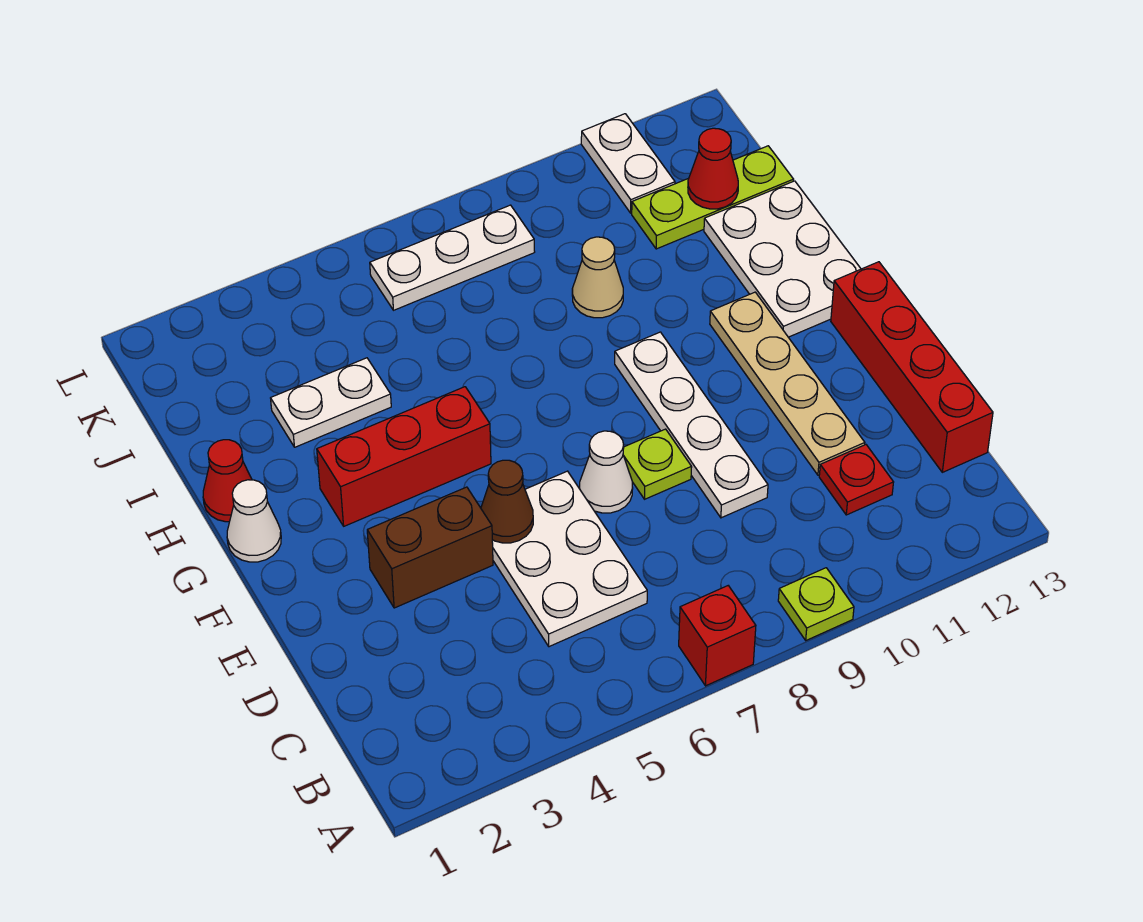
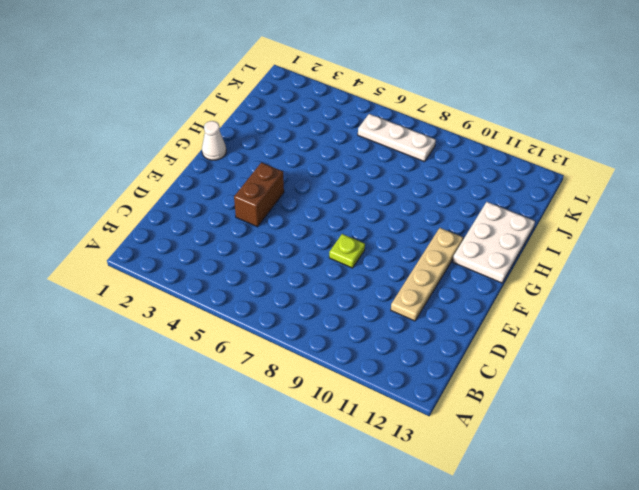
brown brick E4:F4 level 1 -> brown brick E3:E4 level 1
none -> red brick A7 level 1
none -> lime plate A9 level 1
none -> white plate C5:E6 level 1

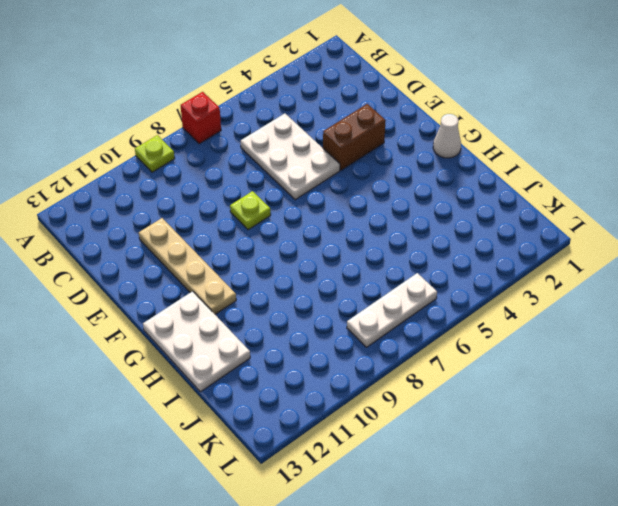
none -> red plate C11 level 1
none -> red brick C13:F13 level 1
none -> white plate D9:G9 level 1

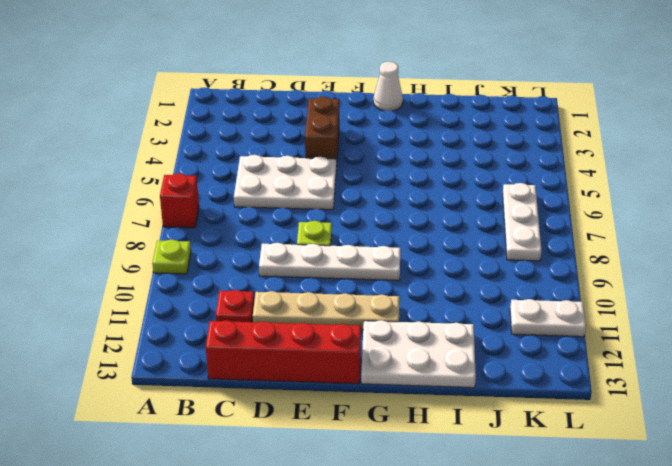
none -> white cone E7 level 1
none -> red brick G3:G5 level 1
none -> red cone H1 level 1

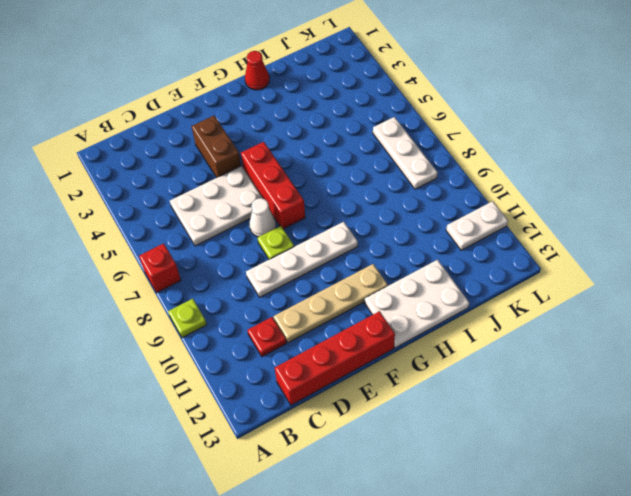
red brick F5:F7 level 1 -> red brick G3:G5 level 1
none -> white cone G1 level 1
none -> white plate I3:I4 level 1
none -> tan cone I9 level 1

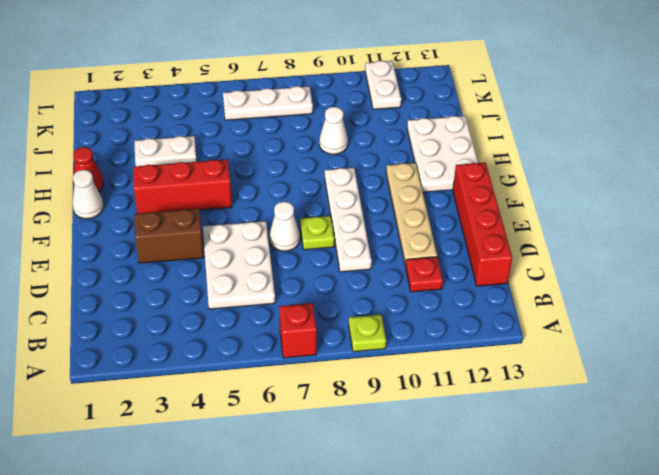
white cone I9 level 1 -> tan cone I9 level 1
none -> lime plate J11:J13 level 1
none -> brown cone E5 level 2
none -> red cone J12 level 2

